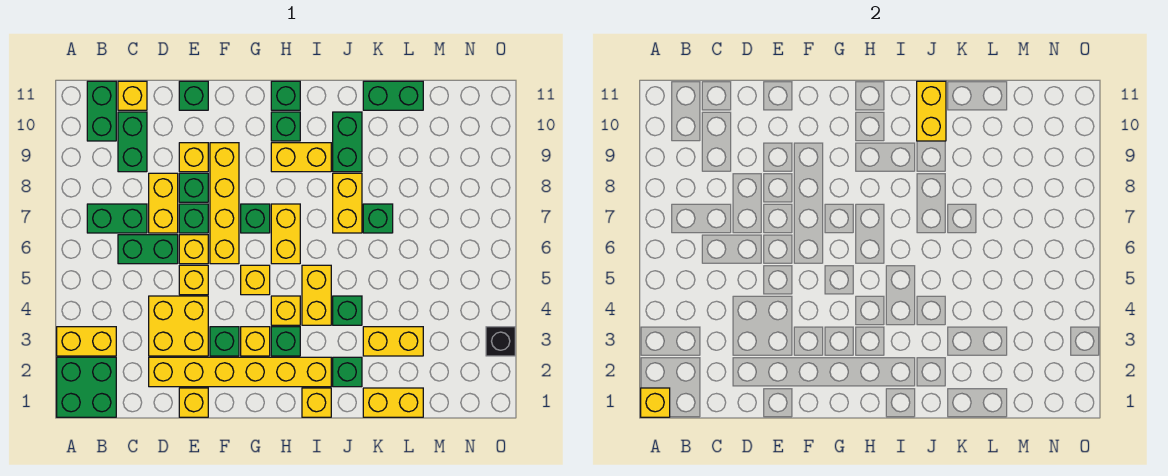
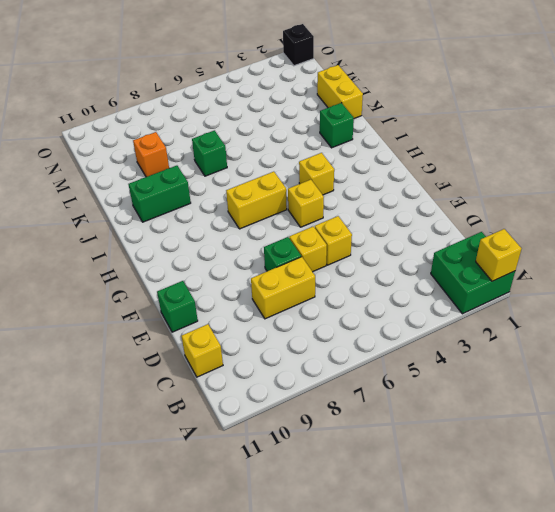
orange brick L9 level 1 -> none
black brick O1 level 1 -> black brick O3 level 1
none -> yellow brick A3:B3 level 1
none -> green brick B7:C7 level 1
none -> green brick B10:B11 level 1
none -> green brick C6:D6 level 1

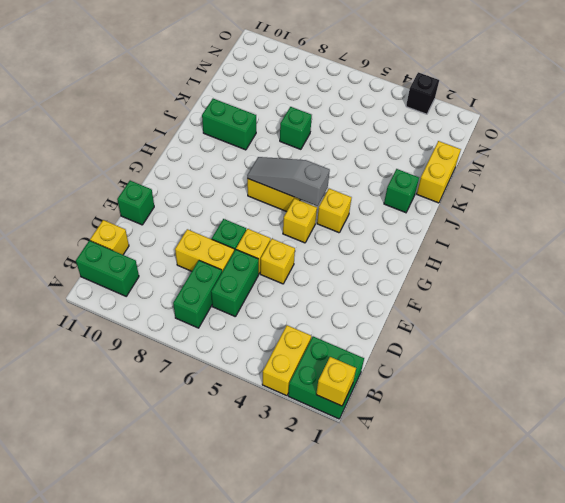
grey slope H5:H7 level 2 top 5 -> none
none -> green brick C9:C10 level 1
none -> yellow brick D2:I2 level 1
none -> yellow brick D3:E4 level 1
none -> yellow brick E1 level 1

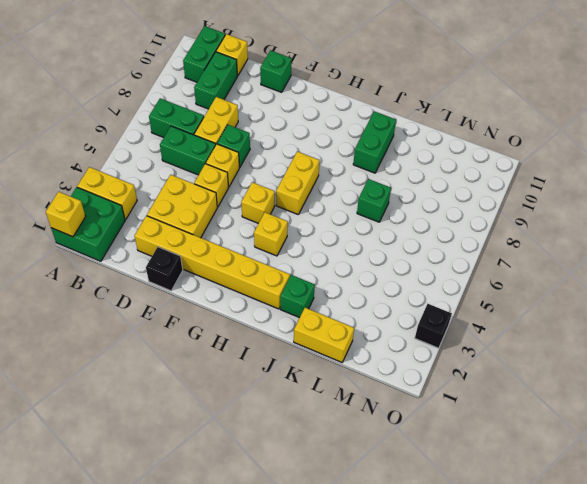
black brick E1 level 1 -> yellow brick E1 level 1
none -> green brick E8 level 1
none -> yellow brick E9 level 1
none -> green brick F3 level 1
none -> yellow brick F6:F9 level 1

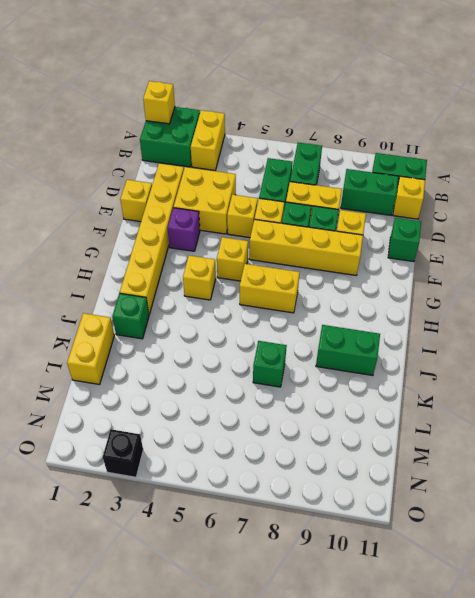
purple brick F3 level 1 -> green brick F3 level 1
none -> yellow brick G3 level 1
none -> green brick G7 level 1
none -> green brick H3 level 1
none -> yellow brick H9:I9 level 1

